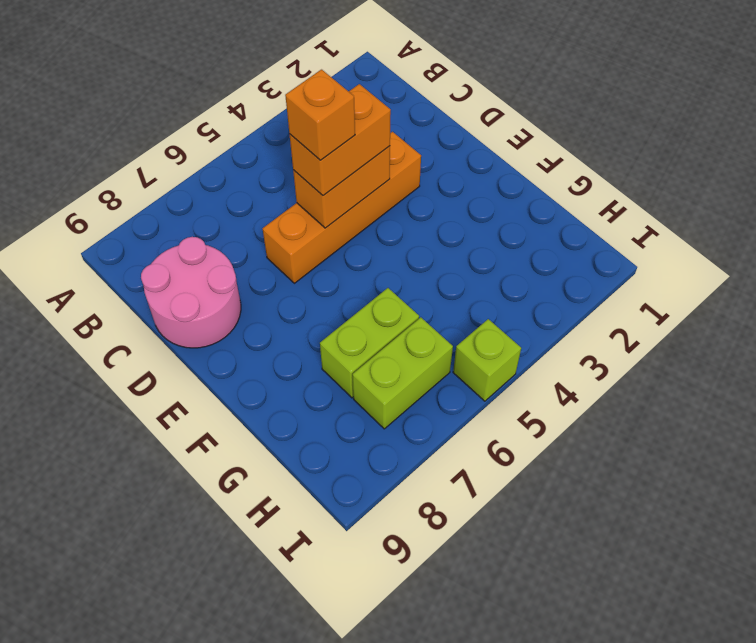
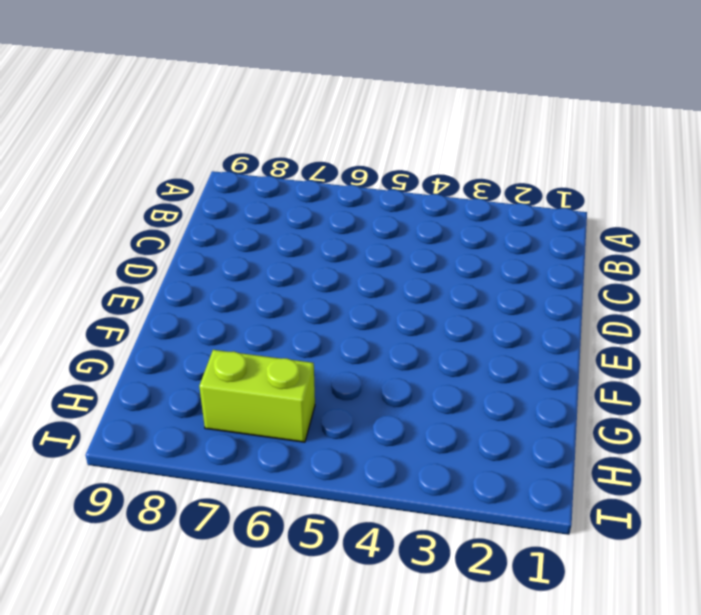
none -> pink round brick C8:D9 level 1
none -> orange brick D3:D6 level 1

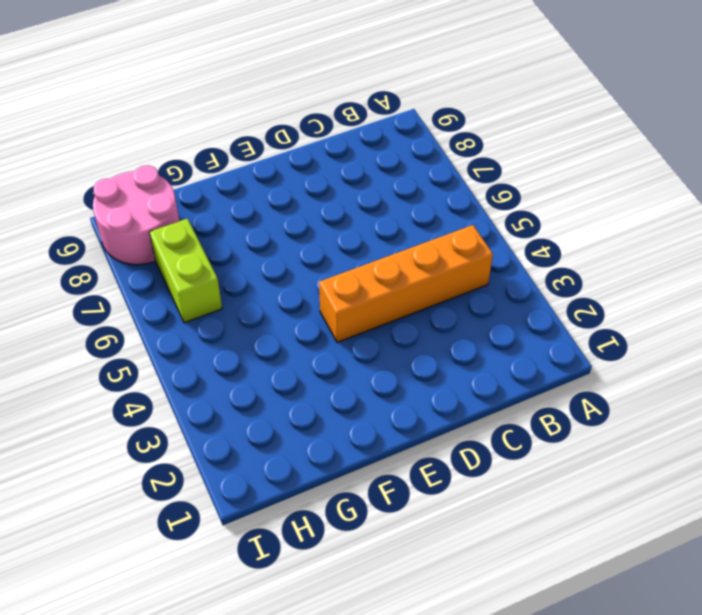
orange brick B4:E4 level 1 -> orange brick D3:D6 level 1
pink round brick H8:I9 level 1 -> pink round brick C8:D9 level 1
none -> lime brick G6:G7 level 1
none -> lime brick I5 level 1

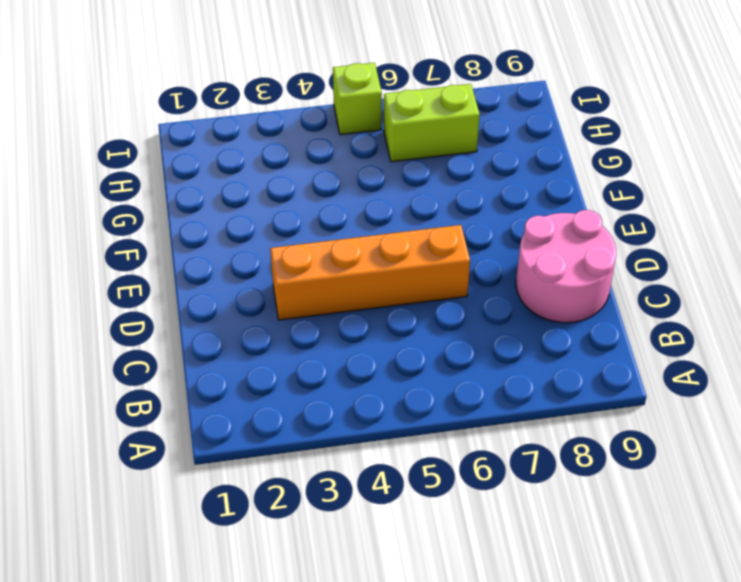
none -> lime brick G6:G7 level 1
none -> orange brick D4:D5 level 2

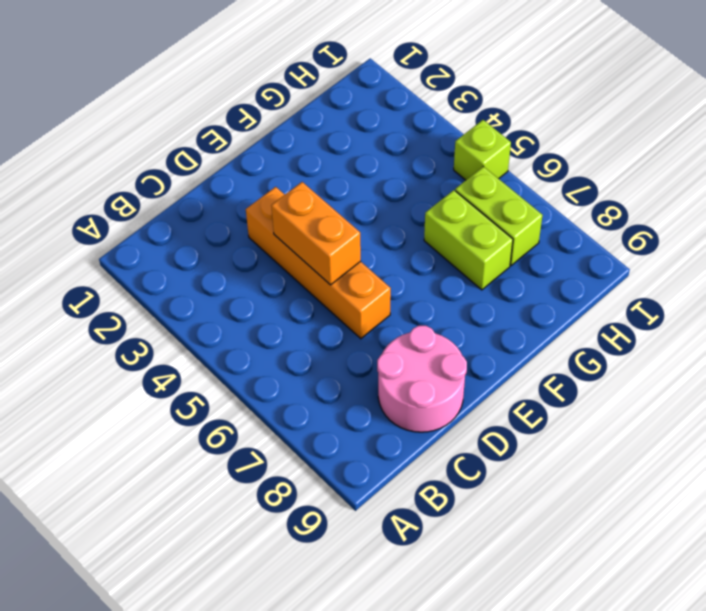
none -> orange brick D4:D5 level 3
none -> orange brick D5 level 4

